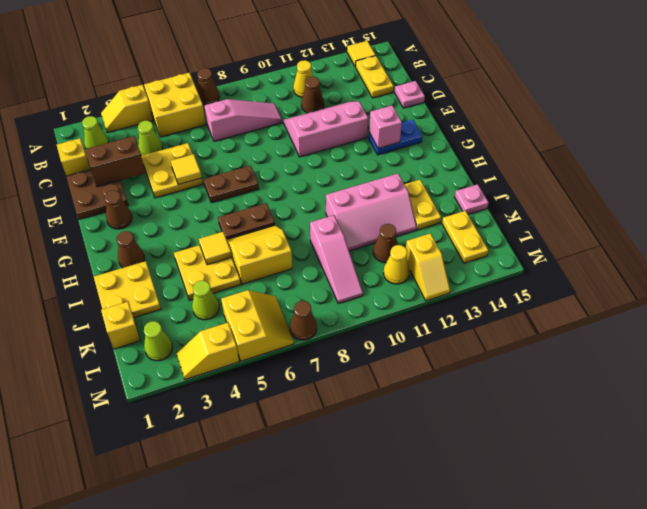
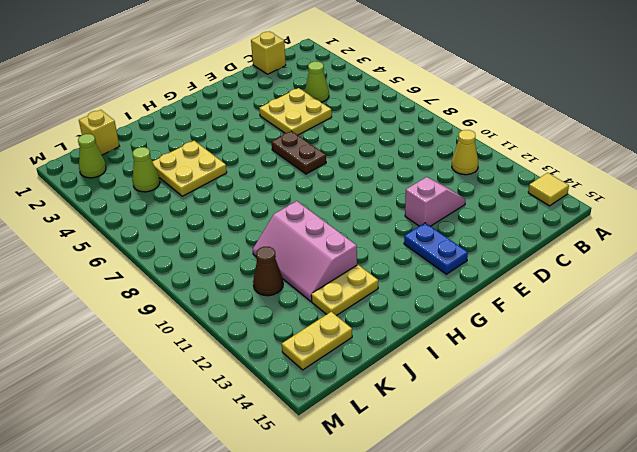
pink slope D12:E12 level 1 top E -> pink slope D10:E12 level 1 top E
none -> yellow slope A3:A4 level 1 top 4
none -> yellow brick A5:B6 level 1
none -> brown cone A7 level 1
none -> lime cone B2 level 1

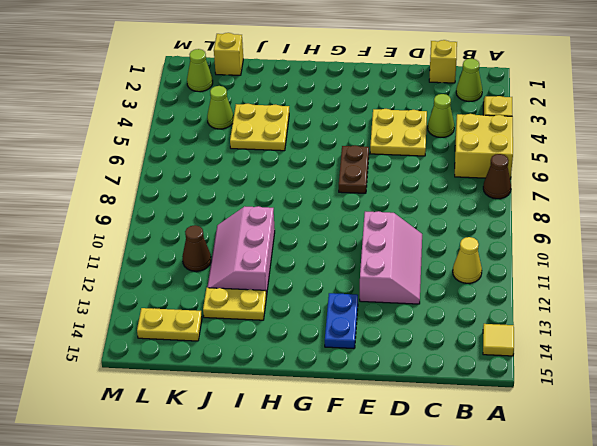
none -> yellow plate B14:C14 level 1
none -> pink slope C7:C9 level 1 top 7
none -> brown cone C11 level 1
none -> brown plate D1:E2 level 1

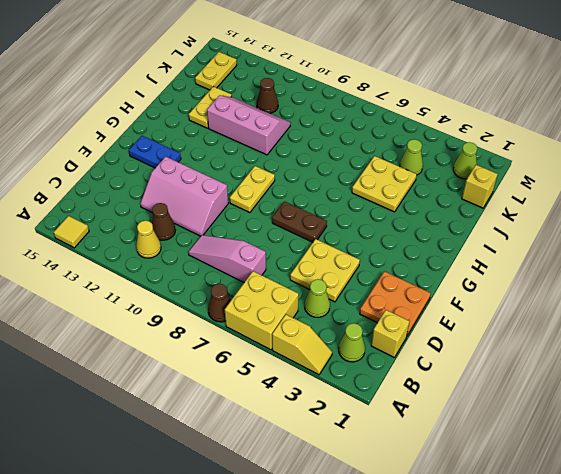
orange plate D1:E2 level 1 -> brown plate D1:E2 level 1
yellow plate F9:G9 level 1 -> yellow plate B14:C14 level 1
none -> pink plate D15 level 1
none -> brown cone F2 level 1
none -> brown cone H2 level 1
none -> brown plate H6:H7 level 1

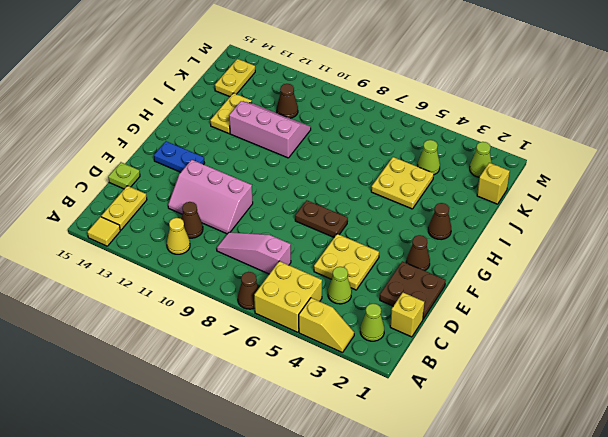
lime plate D15 level 1 -> pink plate D15 level 1
none -> brown plate H6:H7 level 1
none -> yellow plate I1:J2 level 1
none -> yellow slope I6:J7 level 1 top J
none -> pink slope J9:L9 level 1 top J

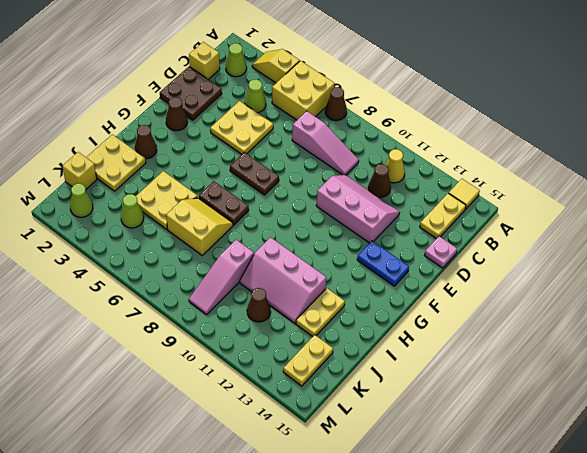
none -> pink plate J15 level 1
none -> yellow slope L5:M6 level 1 top 5
none -> yellow cone L11 level 1
none -> yellow slope L12:M12 level 1 top L

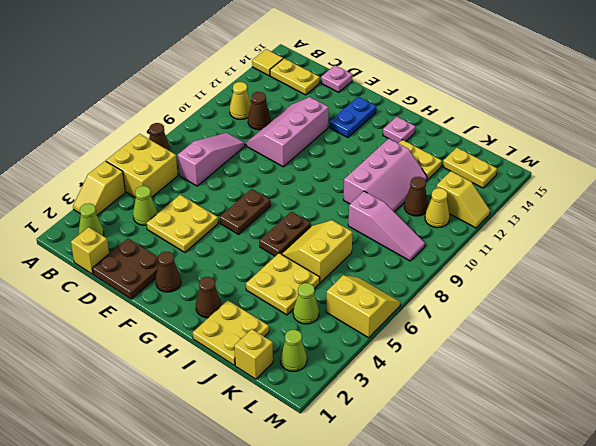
pink plate H14 level 1 -> pink plate J15 level 1
none -> yellow slope M3:M4 level 1 top 4
none -> brown cone M7 level 1
none -> brown brick D2:D3 level 2
none -> yellow tile E5 level 2

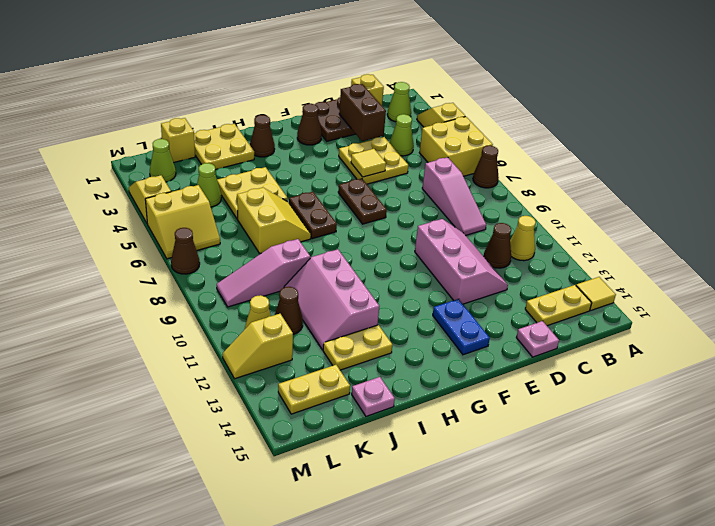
none -> pink brick F13 level 2
none -> yellow tile I5 level 2

